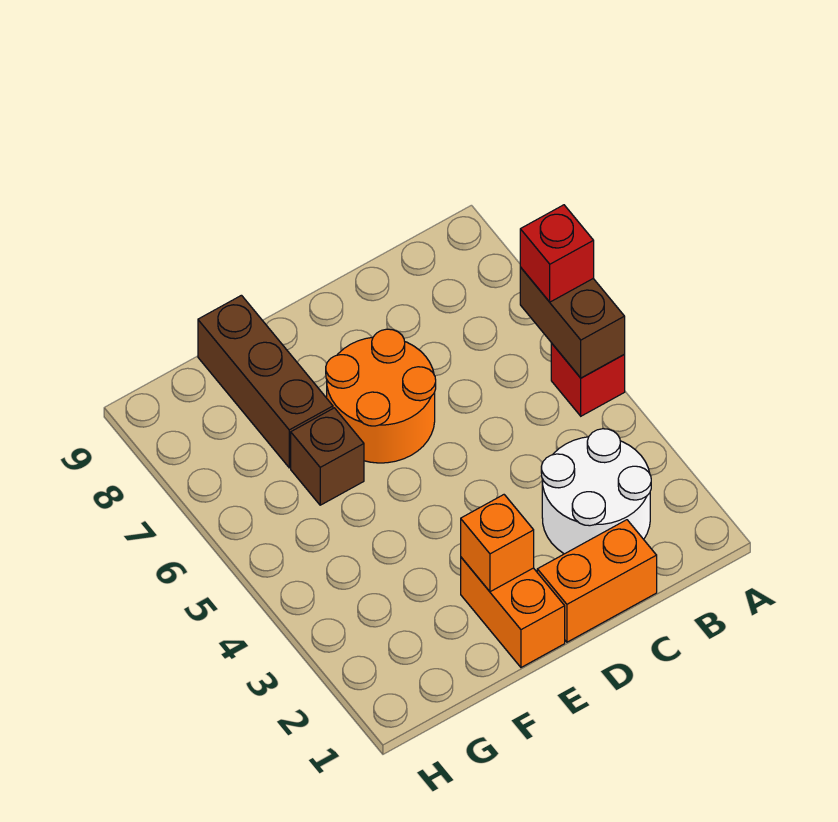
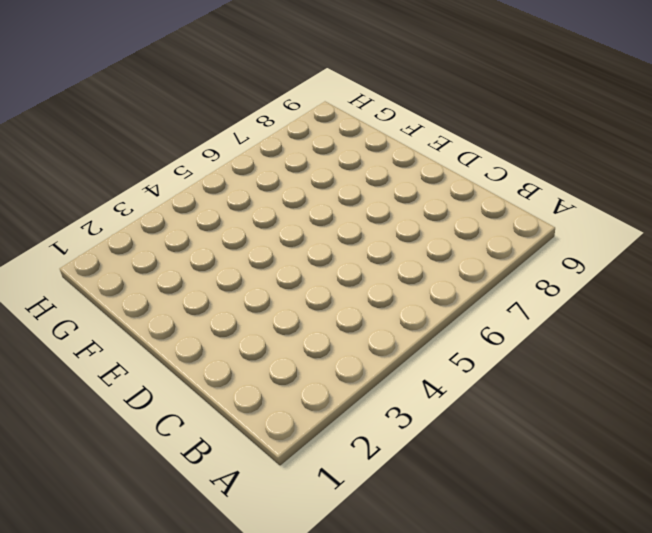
none -> red brick A5 level 1
none -> white round brick B2:C3 level 1

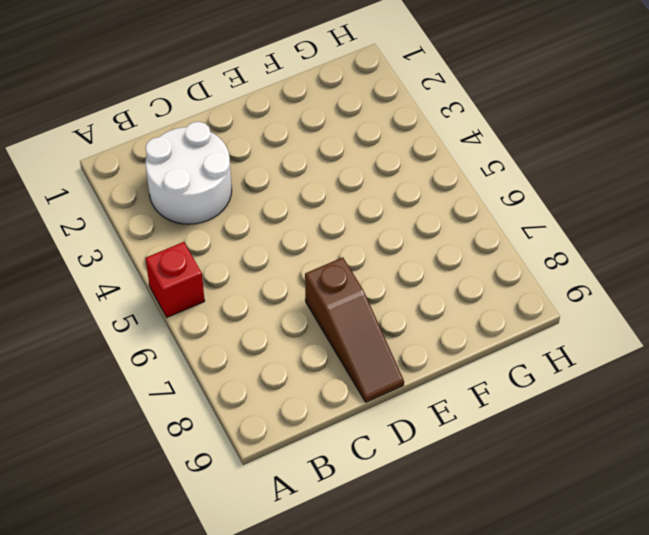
brown slope D7:D9 level 1 top 7 -> orange round brick D6:E7 level 1
none -> orange brick C1:D1 level 1
none -> orange brick E1:E2 level 1

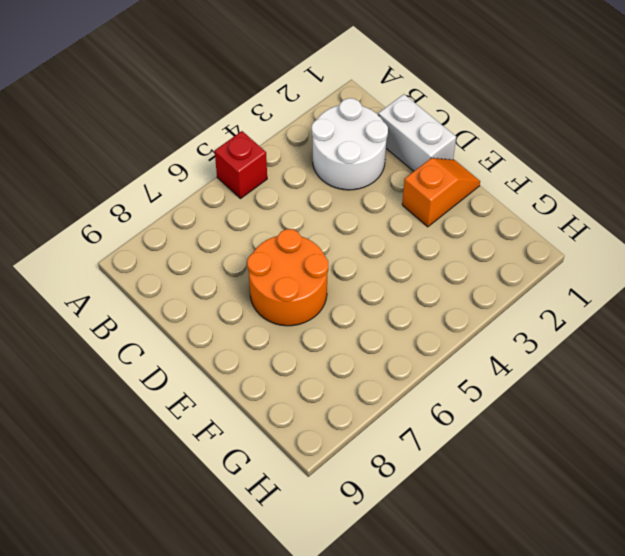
white brick C1:D1 level 1 -> orange brick C1:D1 level 1
orange slope E1:E2 level 1 top 2 -> orange brick E1:E2 level 1
none -> brown brick F6 level 1
none -> brown brick F7:F9 level 1

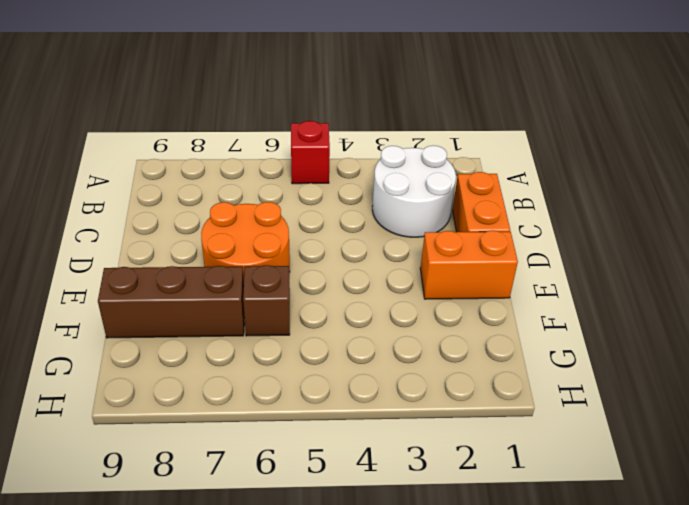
none -> brown brick A5:A6 level 2
none -> orange brick E2 level 2

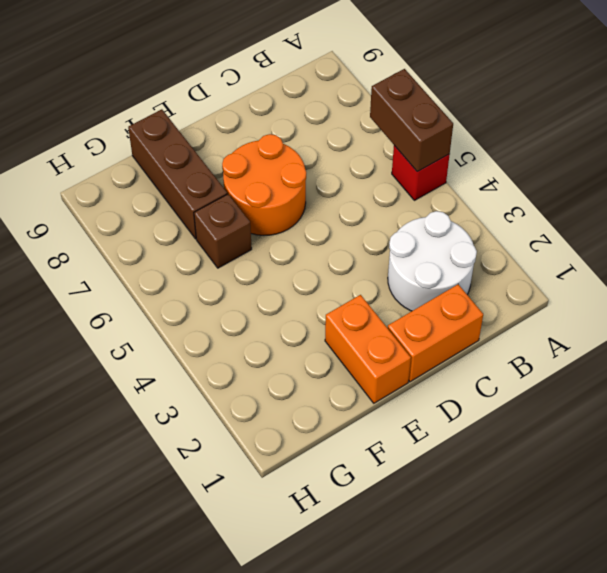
none -> orange brick E2 level 2
none -> red brick A6 level 3

